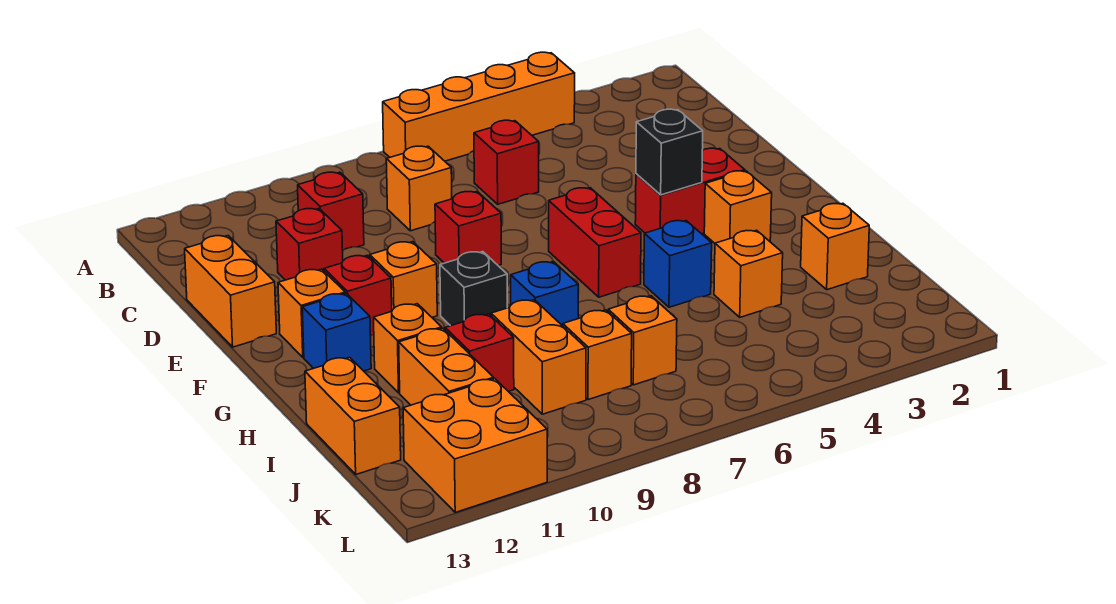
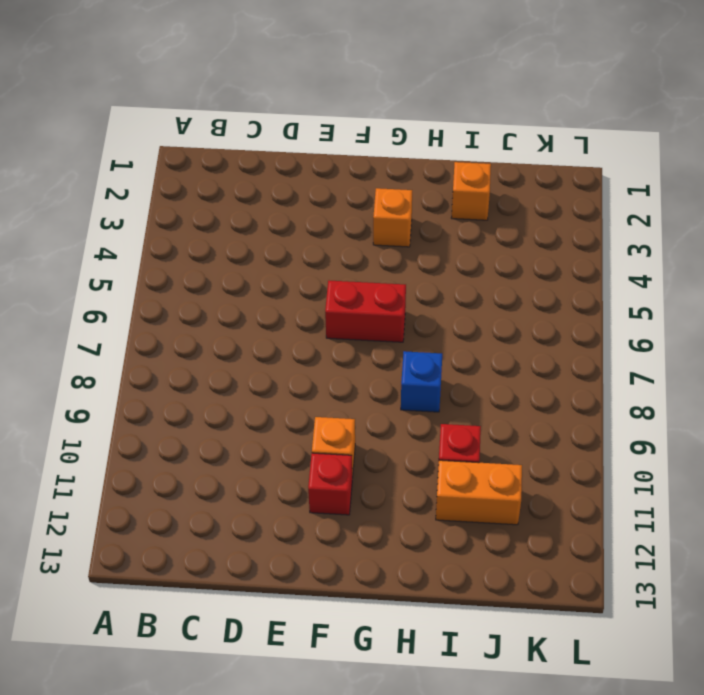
none -> orange brick A4:A7 level 1
none -> red brick C6 level 1
none -> orange brick C8 level 1

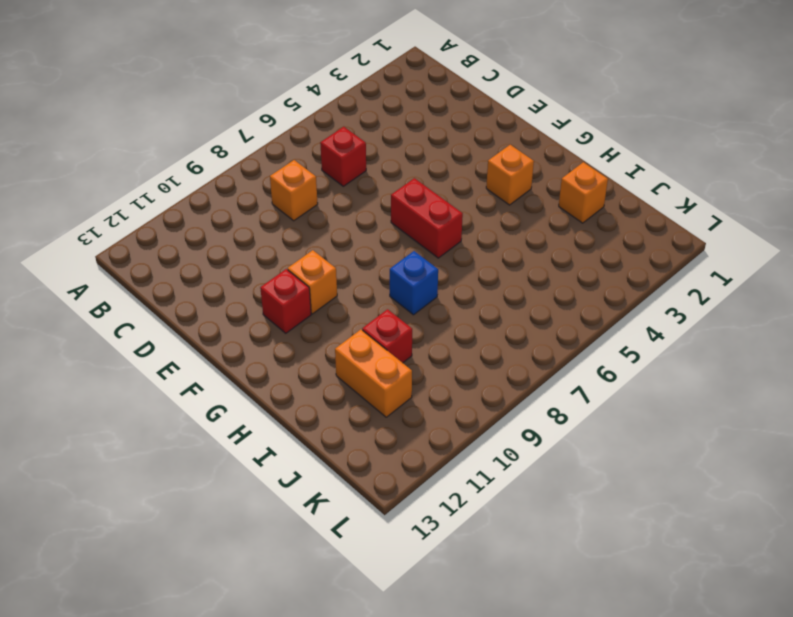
none -> orange brick A4:A7 level 1
none -> red brick C10 level 1
none -> red brick D11 level 1

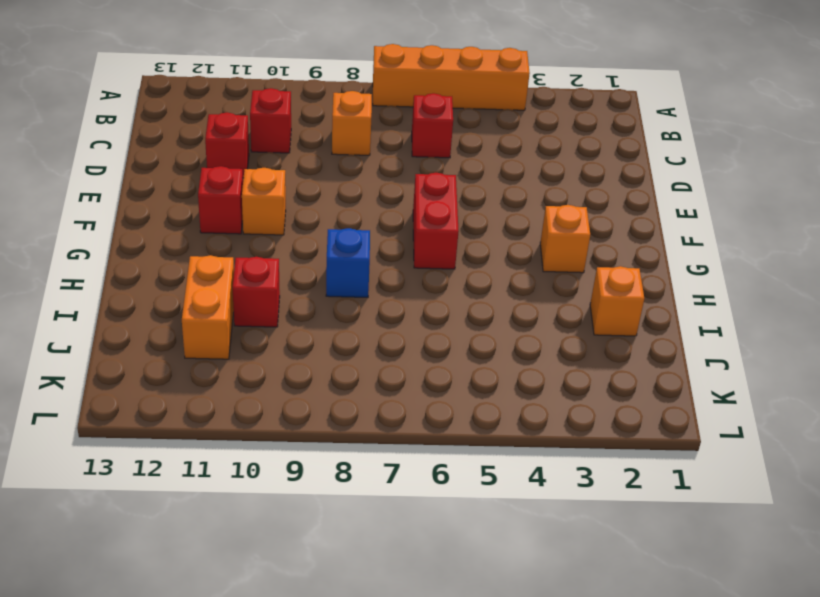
none -> orange brick D13:E13 level 1
none -> red brick E8 level 1
none -> red brick F3:F4 level 1

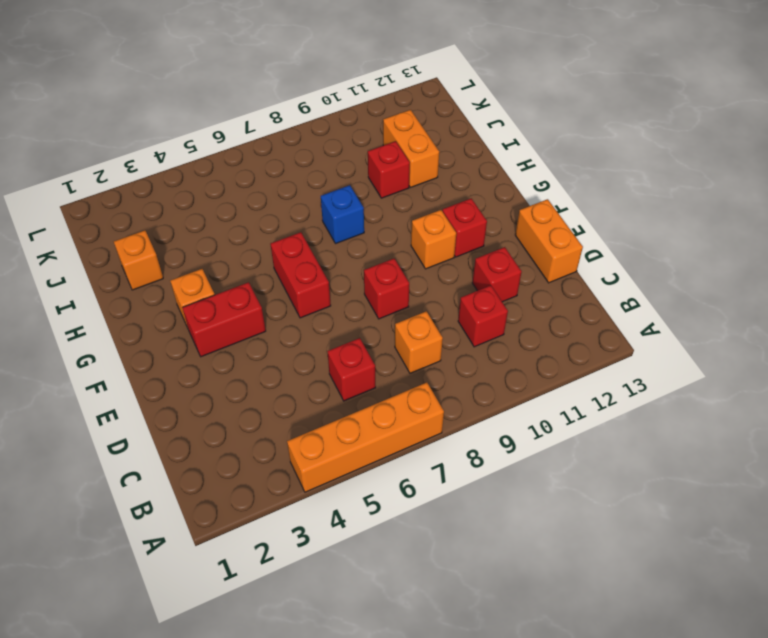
none -> orange brick F12 level 1
none -> black brick G9 level 1
none -> blue brick G12 level 1

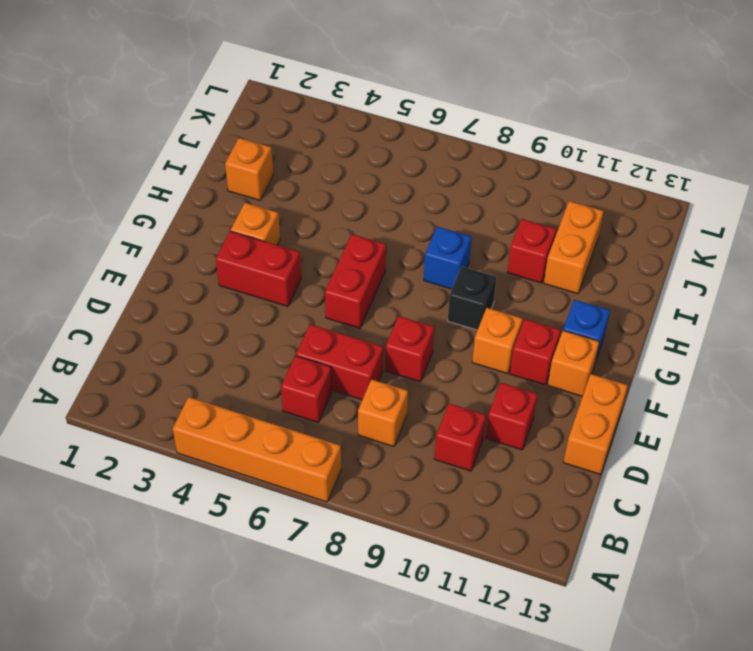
red brick D6:D7 level 1 -> none
none -> blue brick H5 level 1
none -> orange brick H11 level 1
none -> orange brick I4 level 1

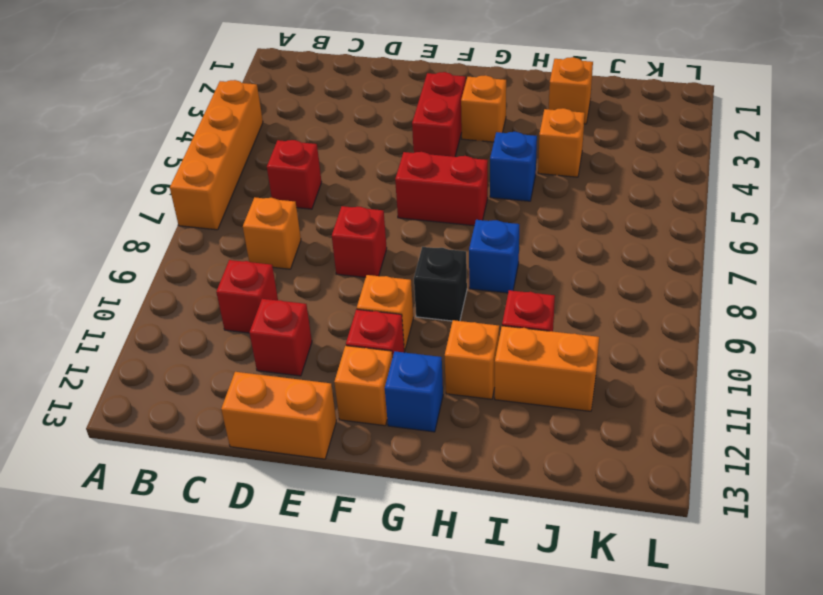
none -> orange brick I9:J9 level 1
none -> orange brick I13:J13 level 1
none -> orange brick J7 level 1

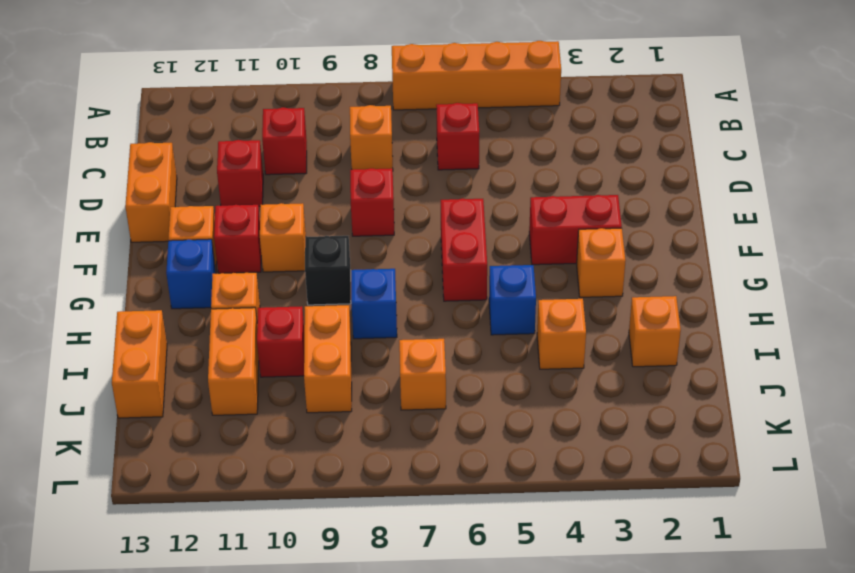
none -> orange brick J8 level 1
none -> orange brick K11:L12 level 1
none -> black brick F4 level 2

